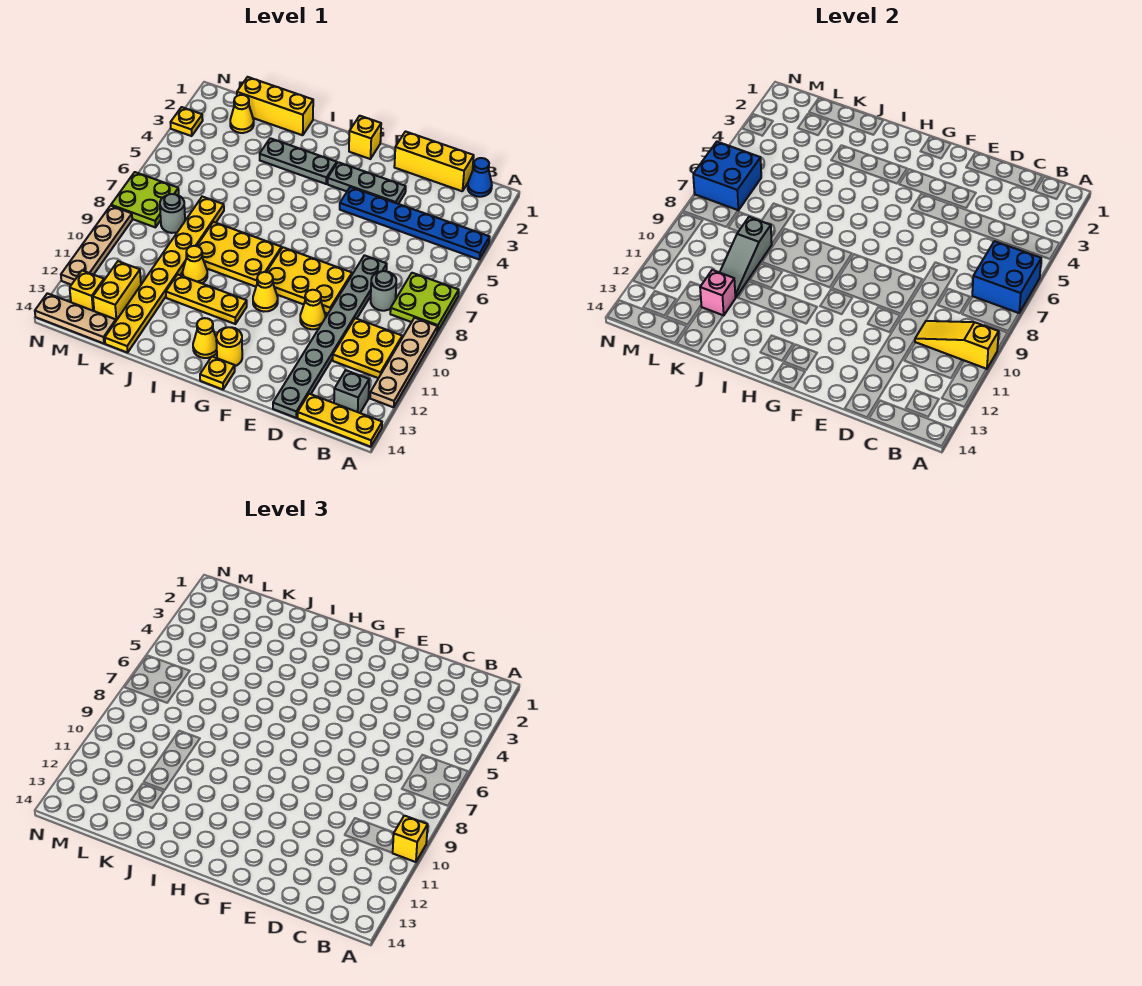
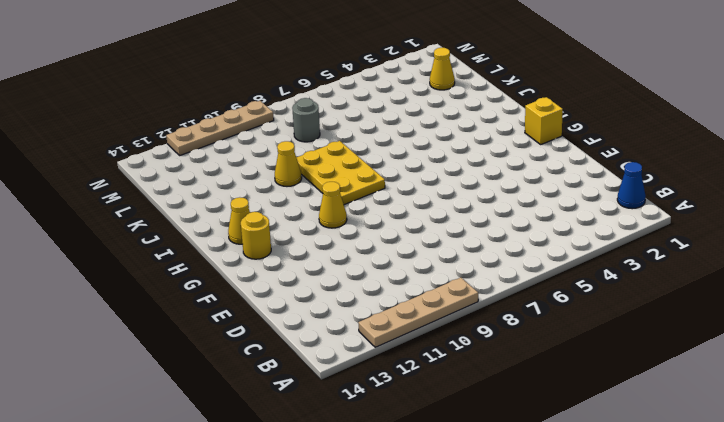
none -> blue plate A4:F4 level 1
none -> lime plate A7:B8 level 1
none -> yellow plate A14:C14 level 1
none -> yellow plate B10:C11 level 1

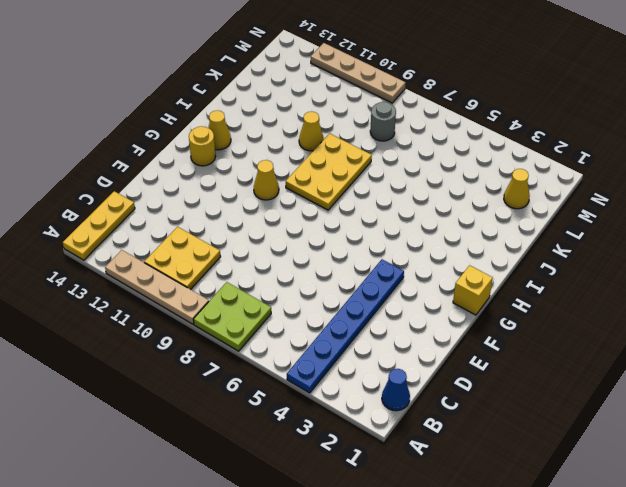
none -> grey brick B13 level 1
none -> yellow brick C1:E1 level 1
none -> grey round brick C8 level 1
none -> grey plate D7:D14 level 1

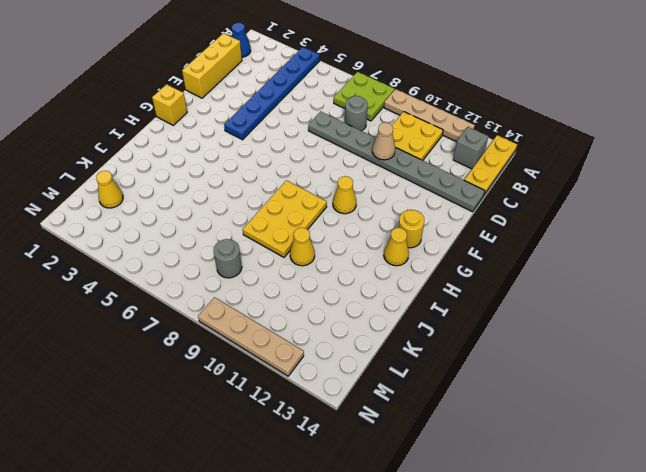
tan cone D10 level 2 -> none
none -> grey plate E3:G3 level 1
none -> yellow plate E8:G9 level 1
none -> yellow cone E10 level 1
none -> yellow plate G14 level 1

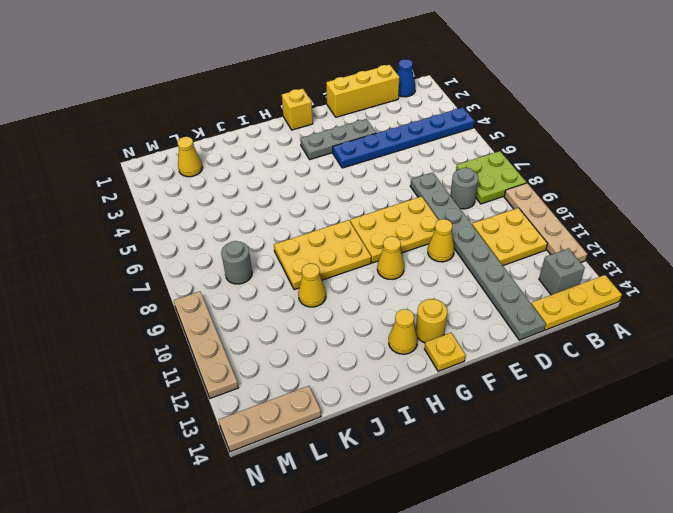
none -> grey plate H3:J3 level 1
none -> yellow plate H11:J11 level 1
none -> yellow brick J1:L1 level 1
none -> yellow plate K7:K14 level 1

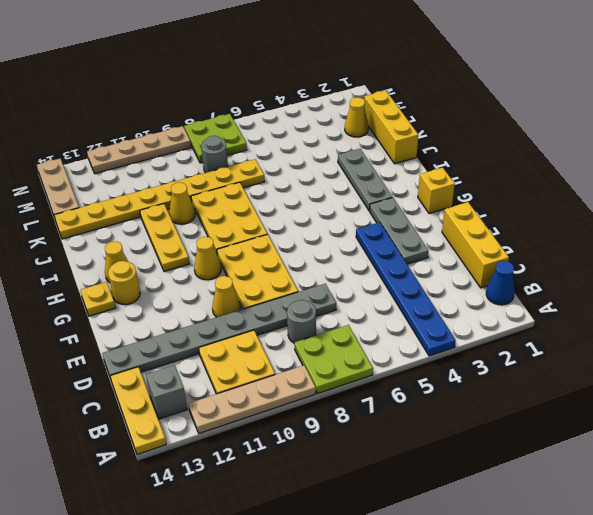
none -> yellow brick L12:L13 level 1
none -> yellow brick M13 level 1
none -> yellow plate N3 level 1
none -> blue brick A6:B7 level 2

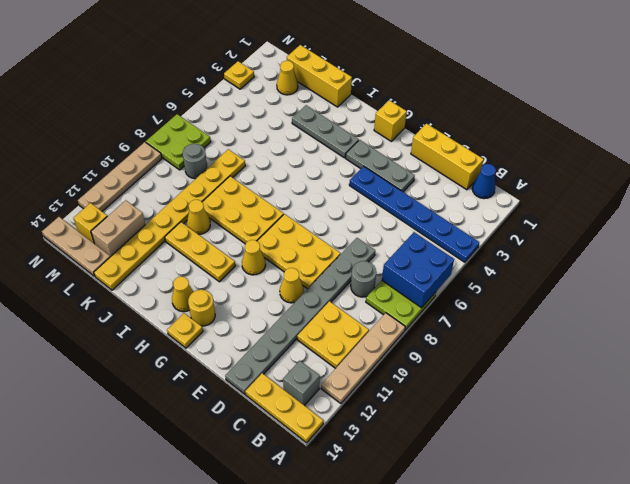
tan brick L12:L13 level 1 -> yellow brick L12:L13 level 1
none -> yellow slope A10:C10 level 2 top A
none -> grey slope K9:K11 level 2 top 9
none -> pink brick K12 level 2
none -> blue brick M6:N7 level 2

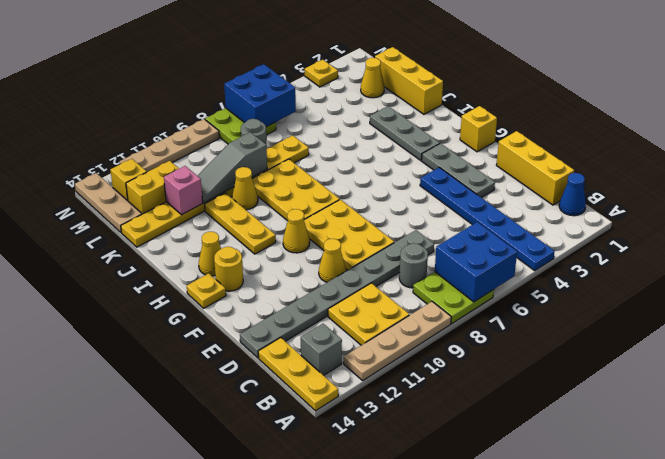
none -> yellow slope A10:C10 level 2 top A
none -> yellow brick A10 level 3

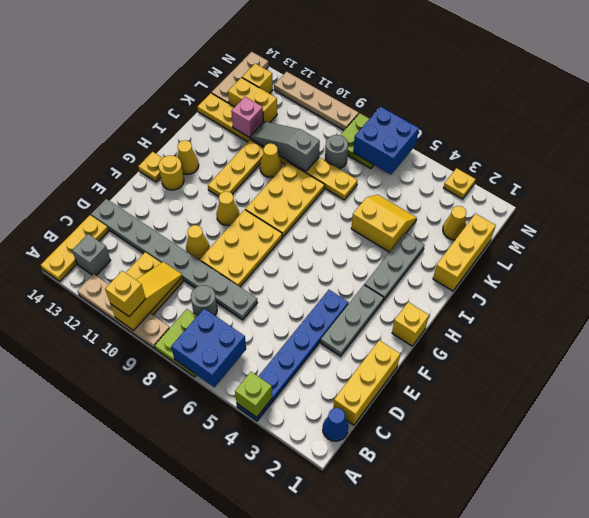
lime brick A4 level 2 -> none
yellow slope J4:K5 level 1 top J -> none

